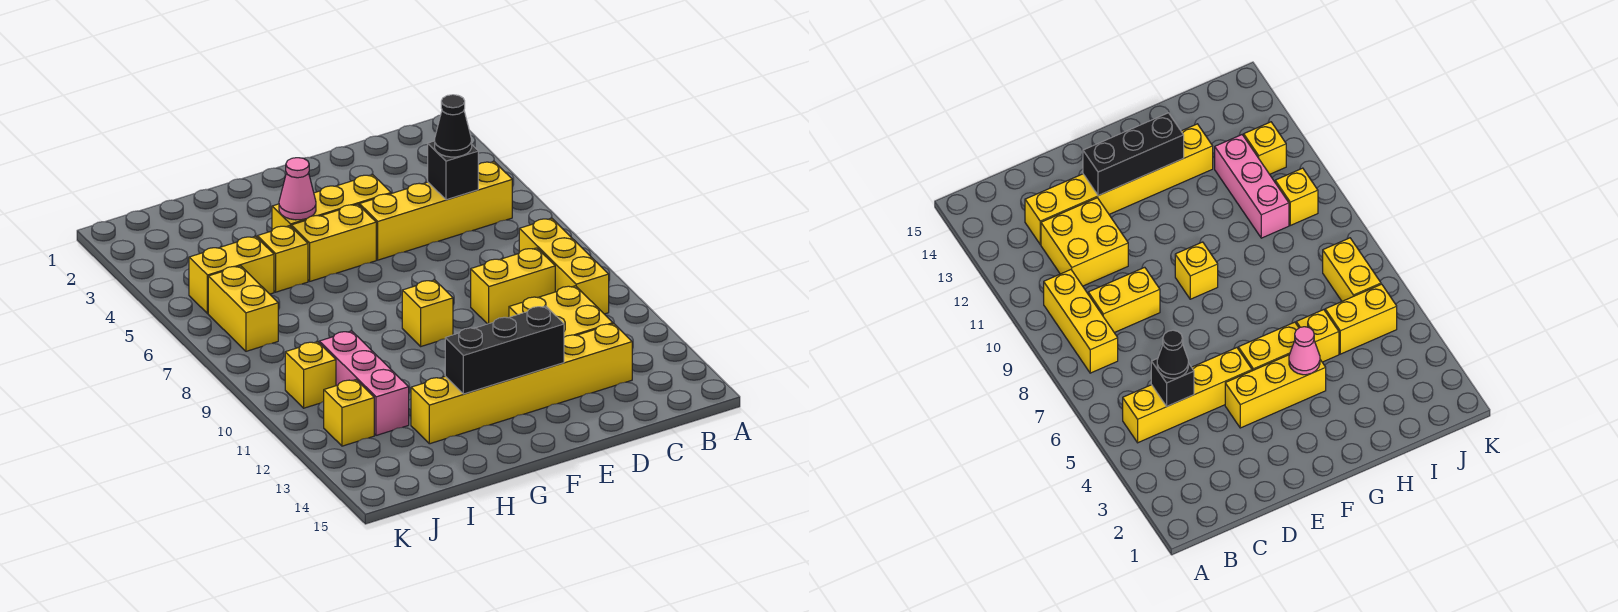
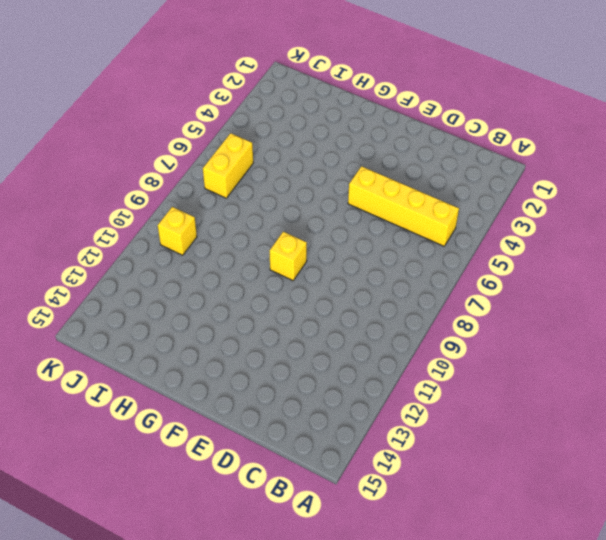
none -> yellow brick B8:B10 level 1
none -> yellow brick C9:D9 level 1
none -> yellow brick C11:D12 level 1

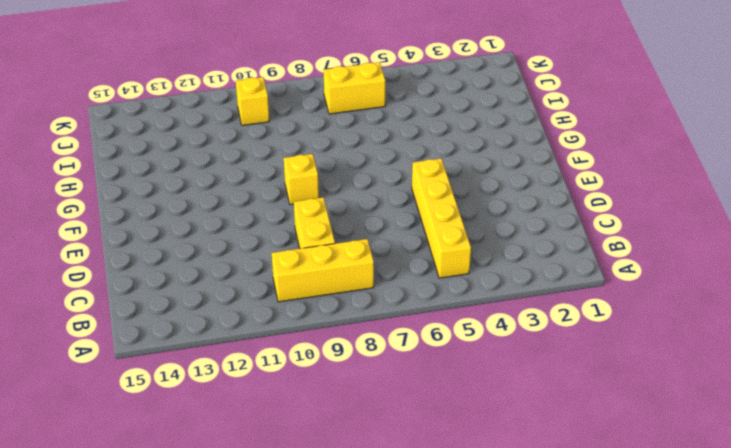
none -> yellow brick C11:D12 level 1
none -> yellow brick C13:H13 level 1
none -> yellow brick E4:G4 level 1

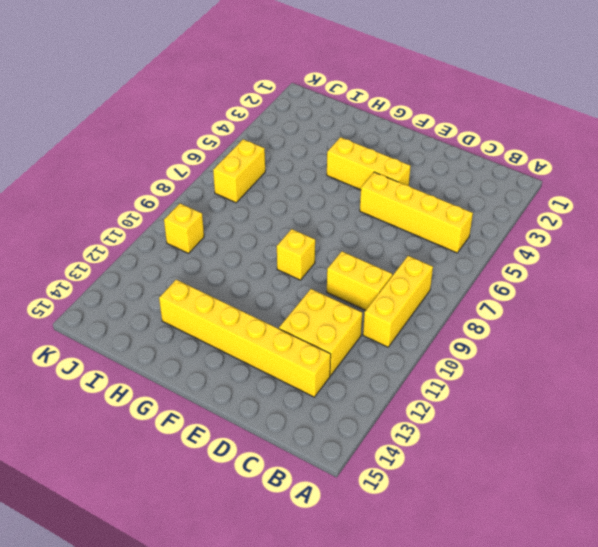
none -> yellow brick F5:G5 level 1
none -> yellow brick H5 level 1
none -> yellow brick I5:J5 level 1

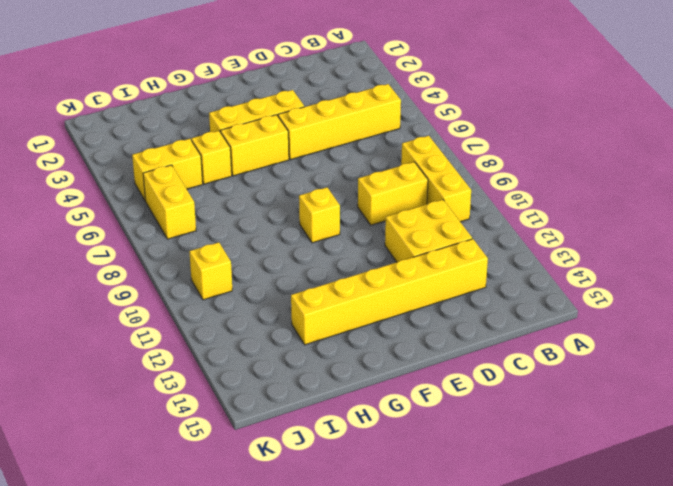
none -> pink brick I10:I12 level 1
none -> yellow brick J12 level 1
none -> black brick C5 level 2

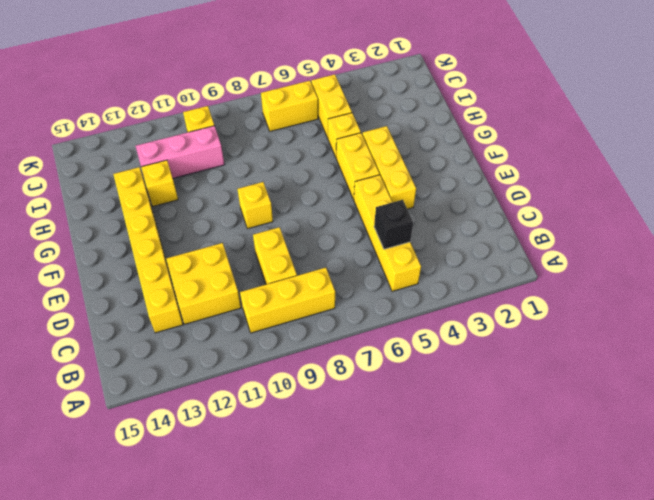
yellow brick H12 level 1 -> yellow brick J12 level 1
none -> black brick E13:G13 level 2
none -> pink cone G4 level 2
none -> black cone C5 level 3

